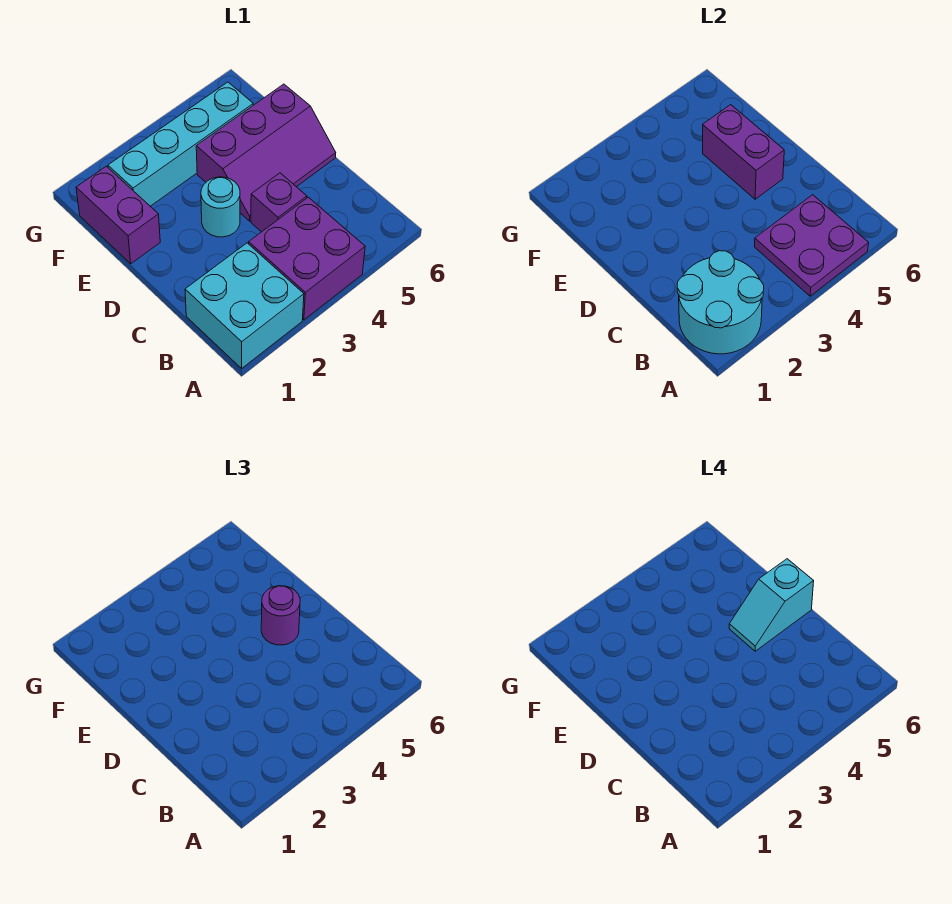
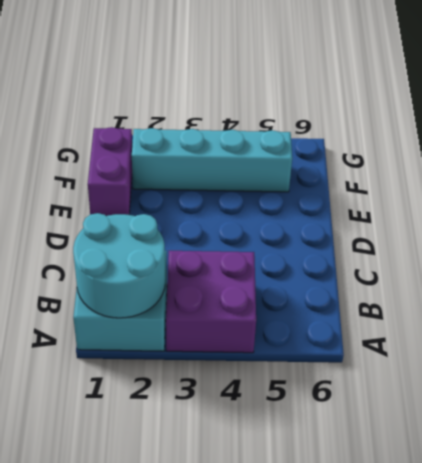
none -> purple brick C4 level 1
none -> cyan round brick D3 level 1
none -> purple slope D4:E6 level 1 top E

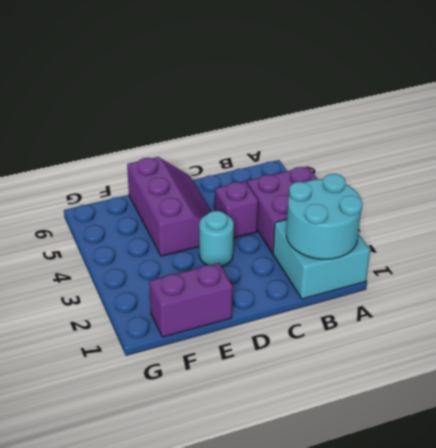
none -> cyan brick F2:F5 level 1
none -> purple plate A4:B5 level 2
none -> purple brick D5:E5 level 2

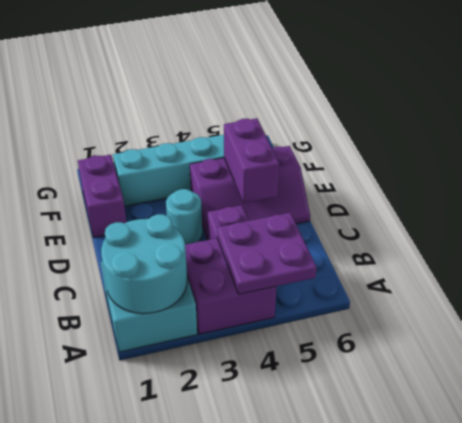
none -> purple round brick D5 level 3
none -> cyan slope D5:D6 level 4 top 6

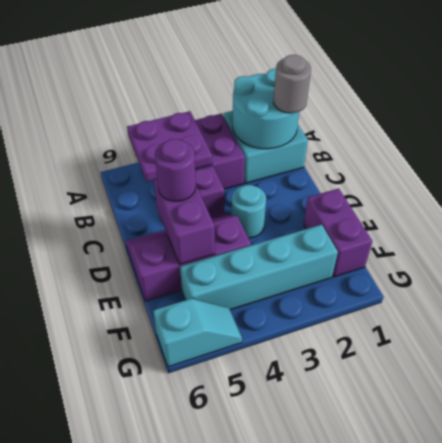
grey round brick B1 level 3 -> none
cyan slope G5:G6 level 1 top 6 -> cyan slope D5:D6 level 4 top 6

